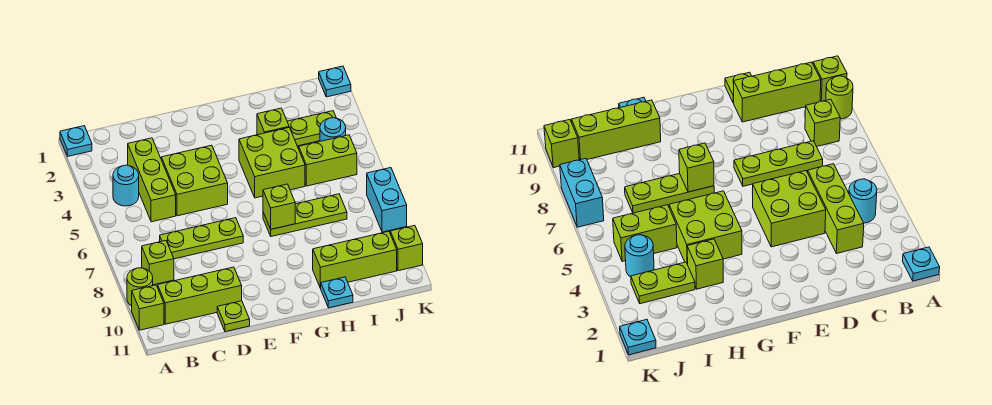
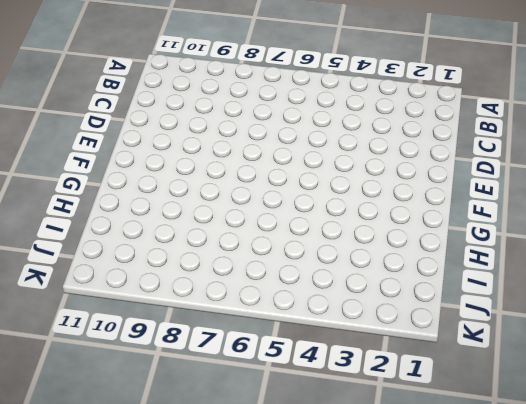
none -> cyan plate A1 level 1
none -> lime round brick A9 level 1
none -> lime brick A10 level 1

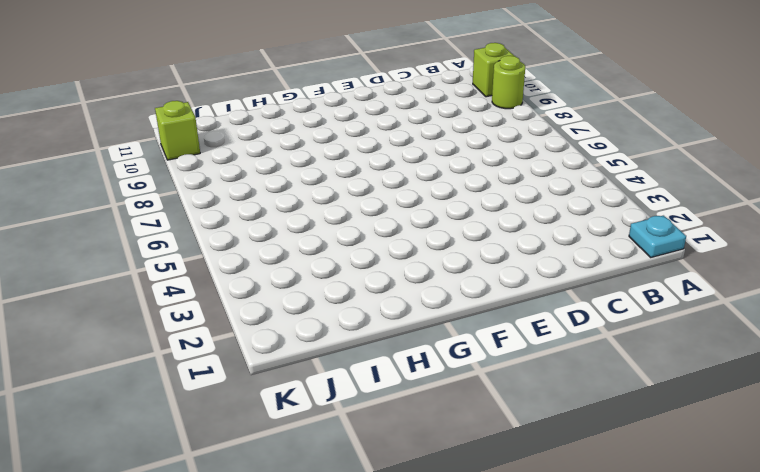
none -> cyan round brick B4 level 1
none -> lime brick B8 level 1
none -> lime brick B10:D10 level 1

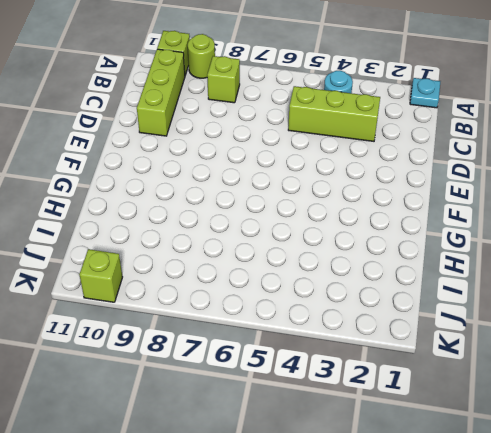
none -> lime plate C7:E7 level 1
none -> lime brick D4:E5 level 1
none -> lime plate D11 level 1

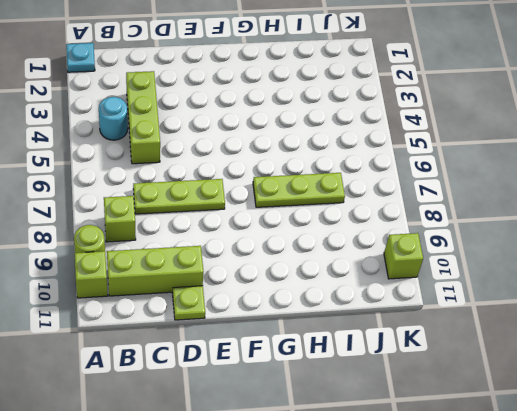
none -> lime brick D4:E5 level 1
none -> lime brick G4:H5 level 1
none -> lime brick H3 level 1

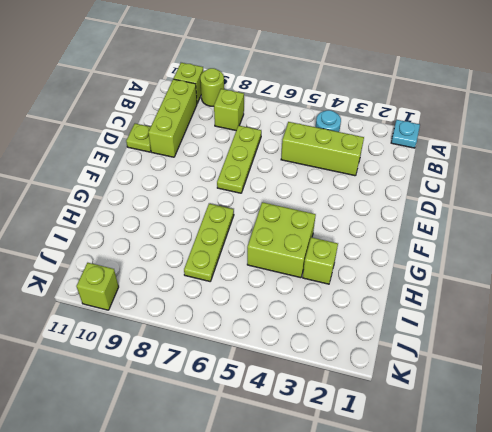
none -> lime brick D4:E5 level 1
none -> lime brick H10:J10 level 1
none -> cyan plate H11 level 1

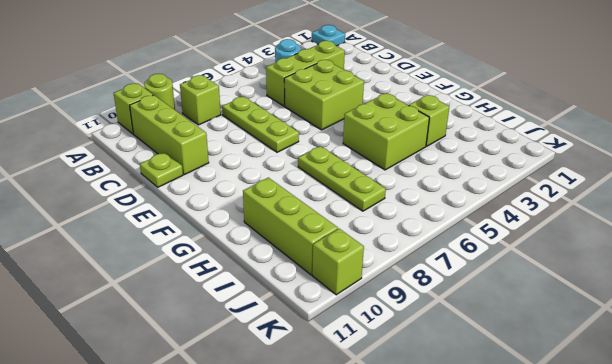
none -> cyan plate H11 level 1
none -> lime plate I3:J3 level 1
none -> lime brick I5:J5 level 1

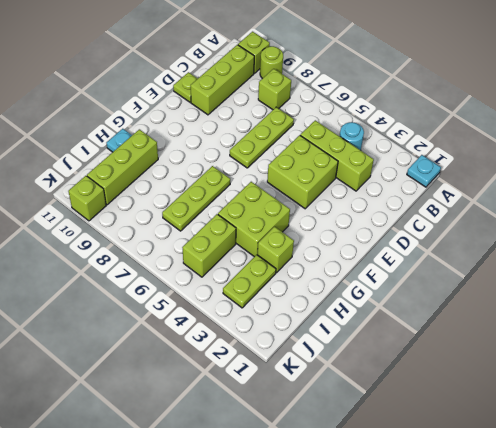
none -> cyan round brick J4 level 1
none -> cyan plate K1 level 1
none -> cyan brick K7:K8 level 1

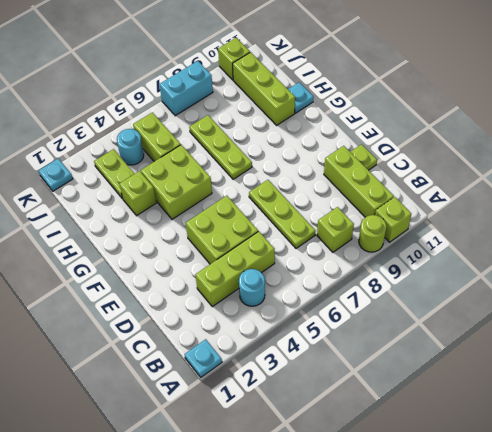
none -> lime brick G7 level 2

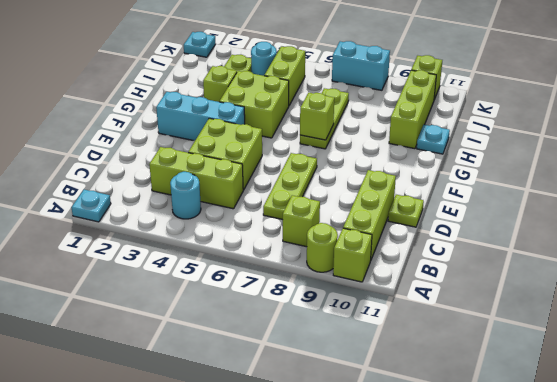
cyan brick F2:F4 level 1 -> none

